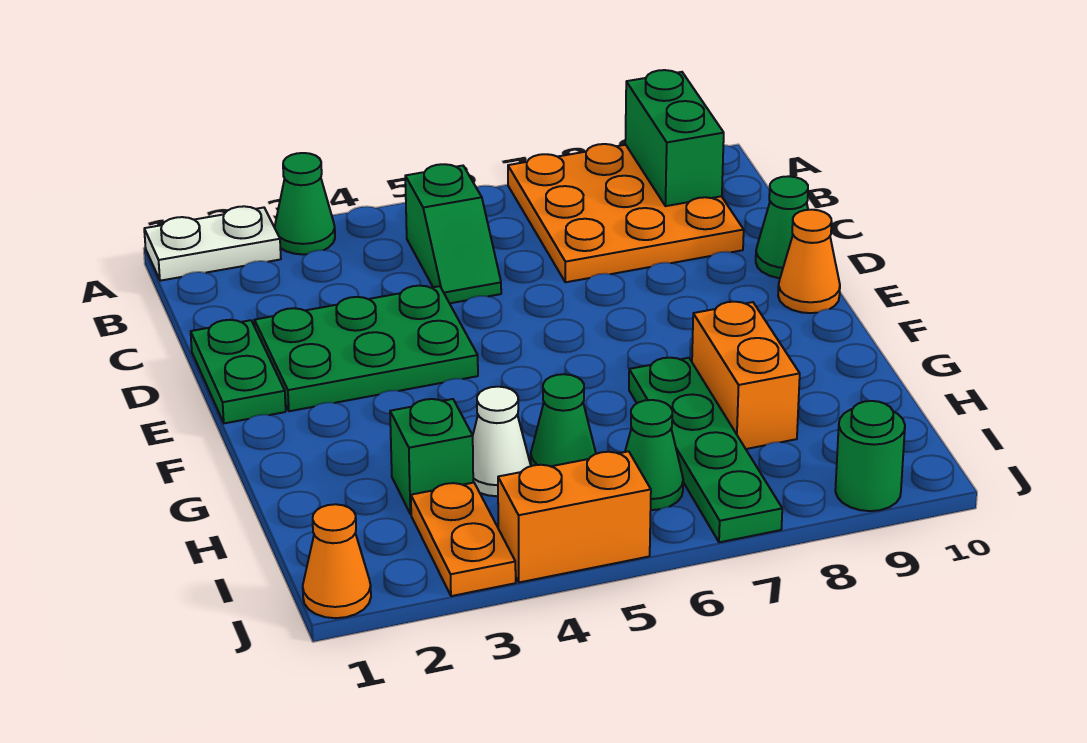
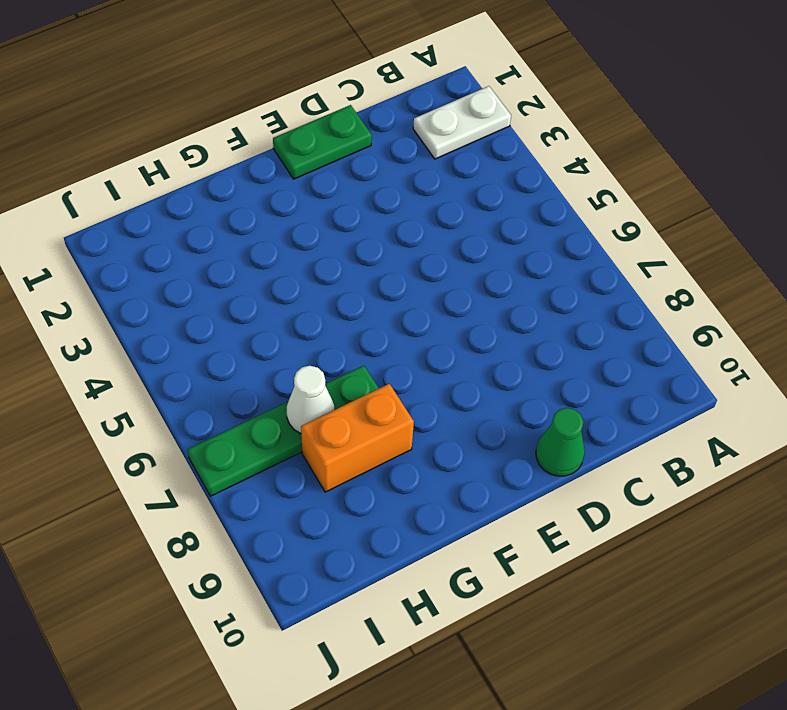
white plate A2:B2 level 1 -> white plate A1:A2 level 1
white cone H7 level 2 -> white cone H4 level 1
none -> green cone A3 level 1
none -> orange plate A7:C9 level 1
none -> green slope B5:C5 level 1 top B

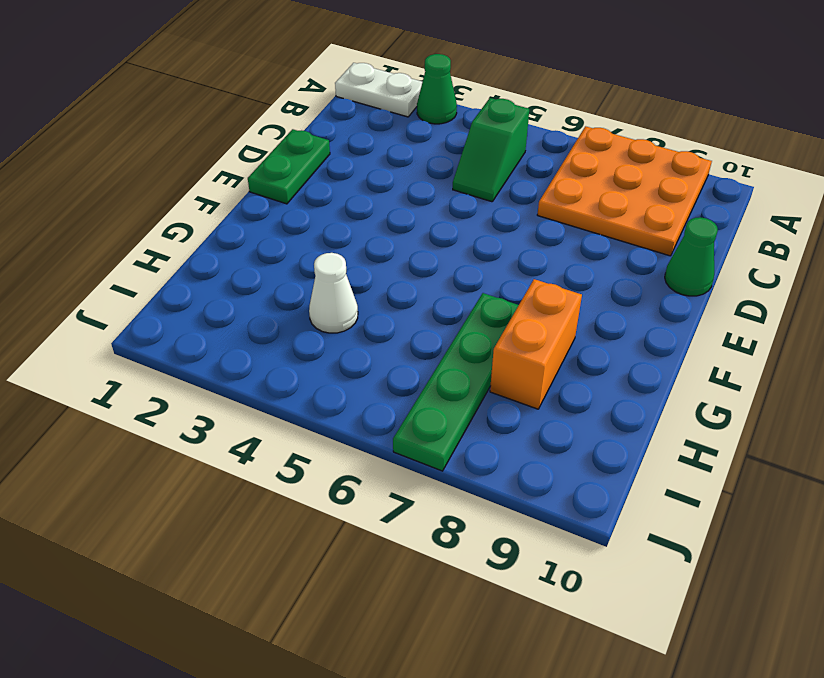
none -> green plate D2:E4 level 1
none -> orange cone E10 level 1
none -> green brick H3 level 1

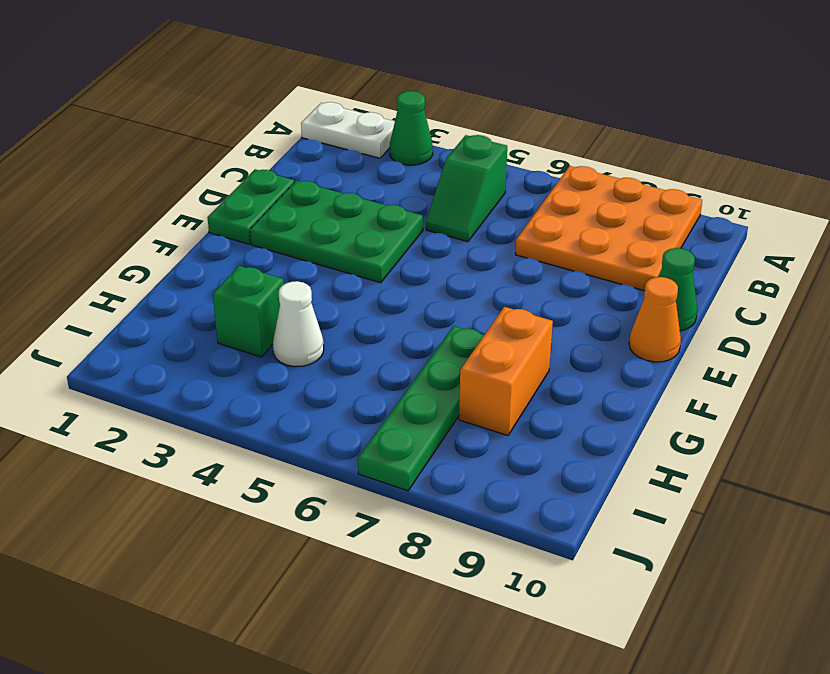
none -> green cone H5 level 1
none -> orange plate I3:J3 level 1
none -> green cone I6 level 1

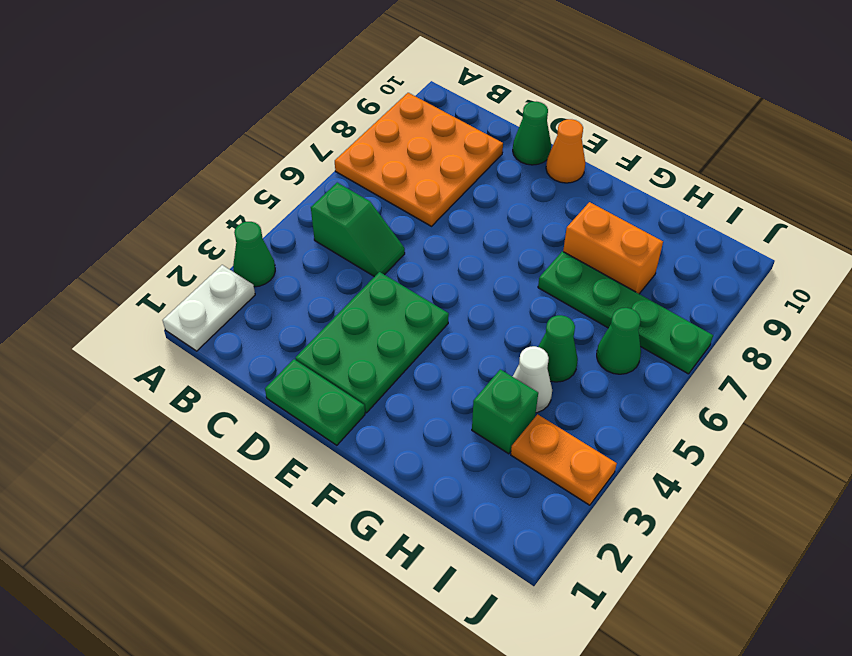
none -> orange cone J1 level 1
none -> orange brick J4:J5 level 1
none -> green round brick J9 level 1

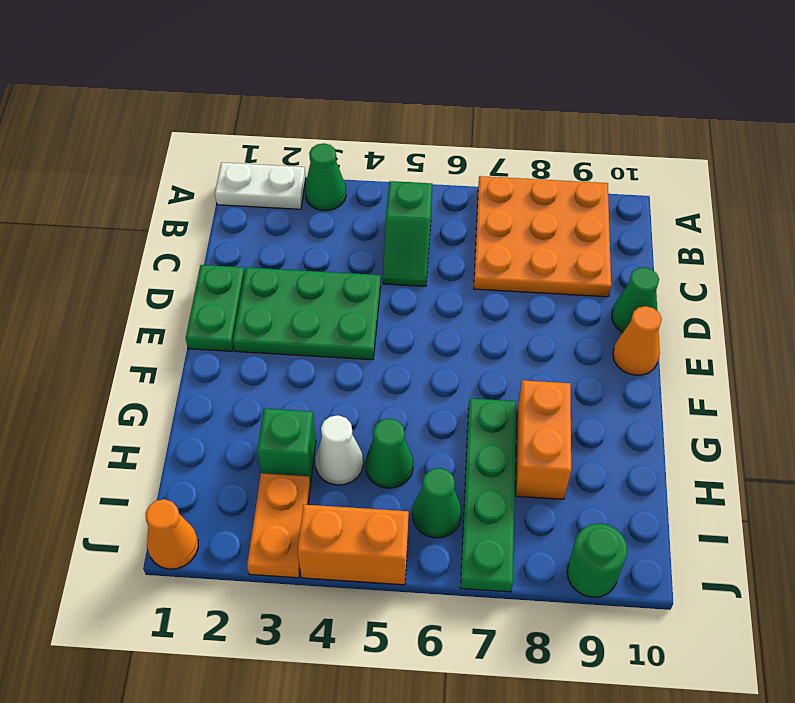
none -> green brick A9:B9 level 2

